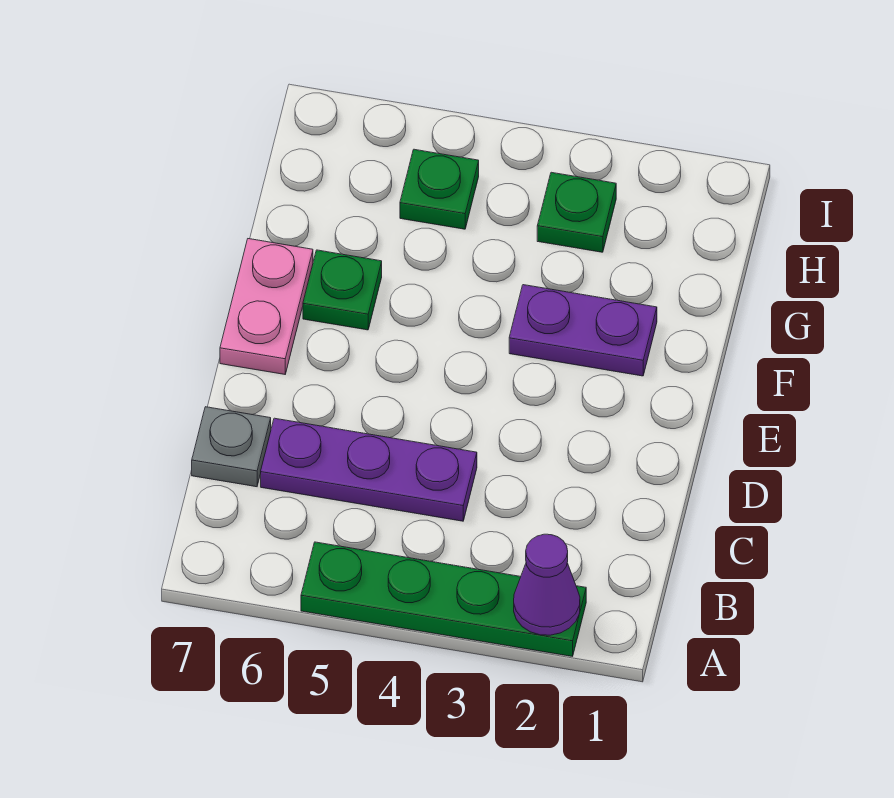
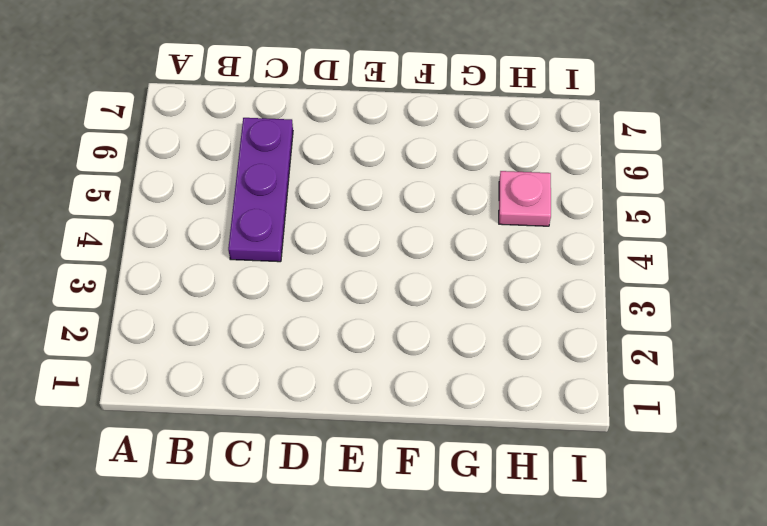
pink plate H5 level 1 -> green plate H5 level 1
none -> green plate A2:A5 level 1
none -> grey plate C7 level 1

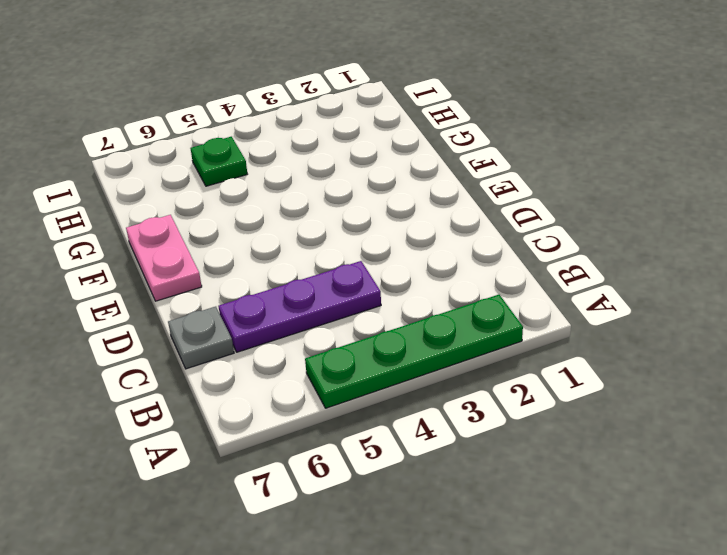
none -> purple plate F2:F3 level 1
none -> green plate F6 level 1

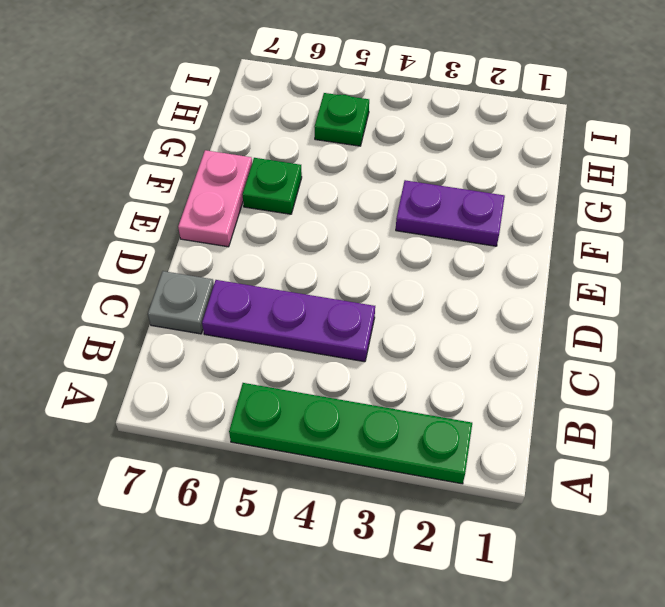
none -> green plate H3 level 1
none -> purple cone A2 level 2

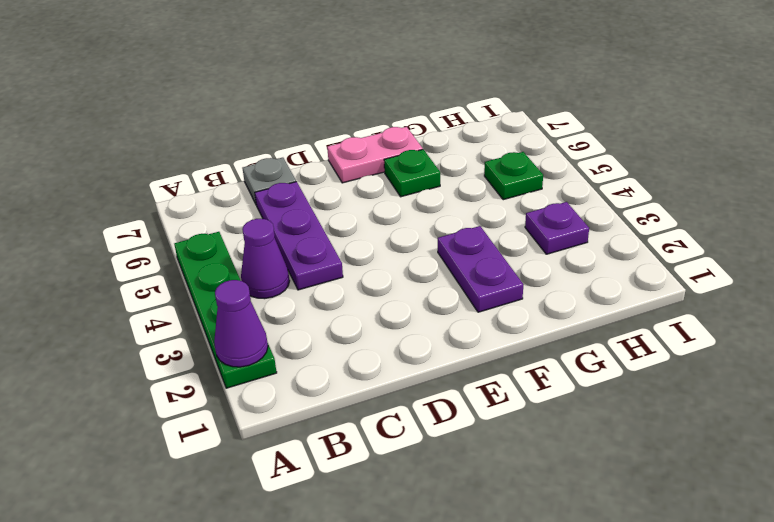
purple cone B4 level 1 -> none
purple plate H3 level 1 -> green plate H3 level 1

